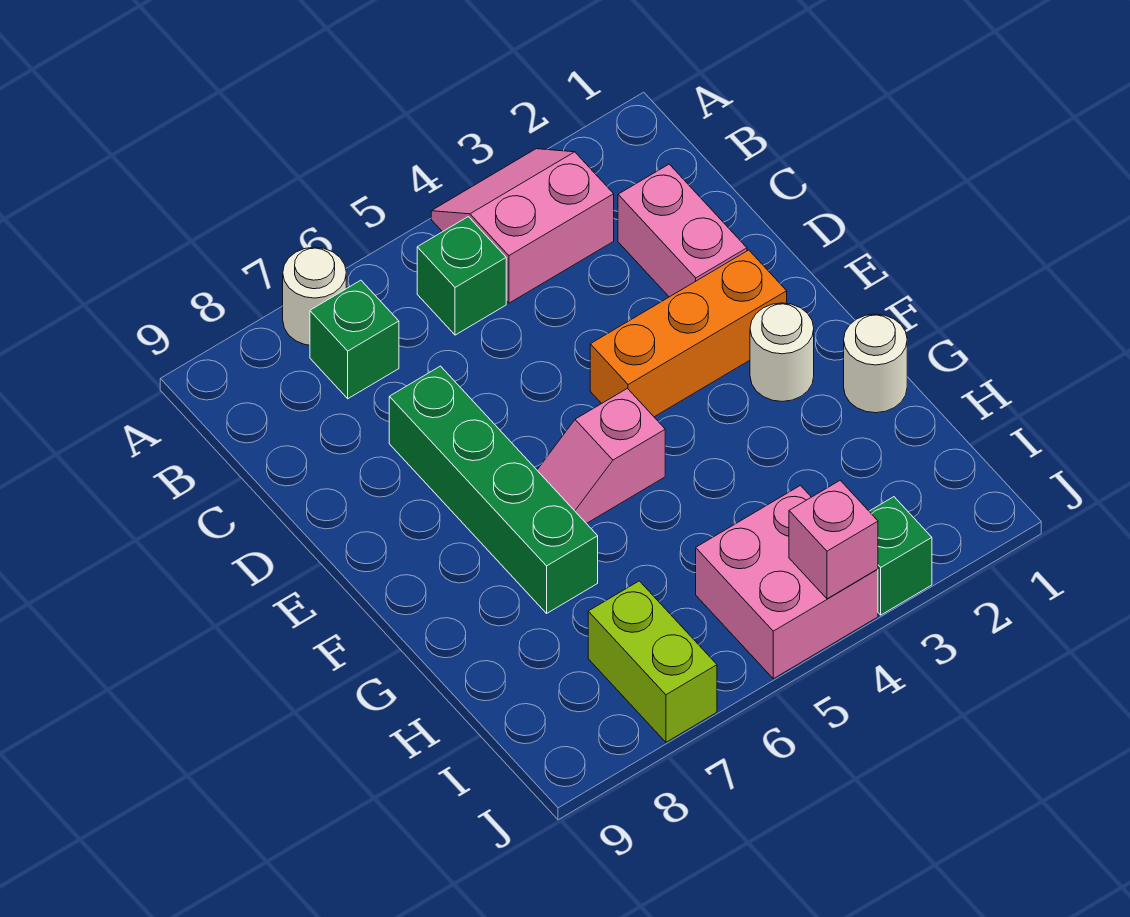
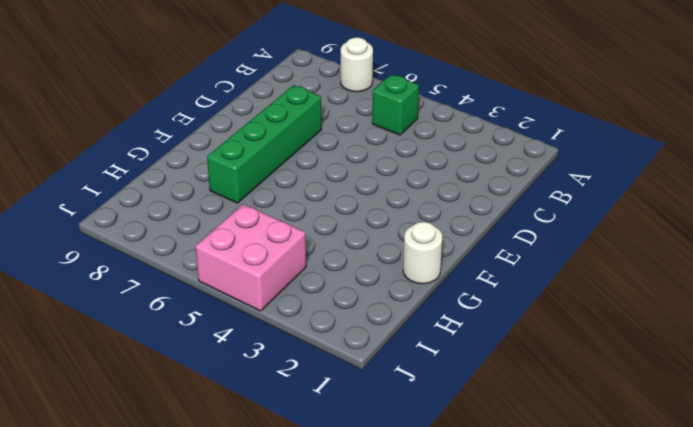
none -> pink slope A3:B4 level 1 top B
none -> green brick B7 level 1
none -> pink brick C2:D2 level 1

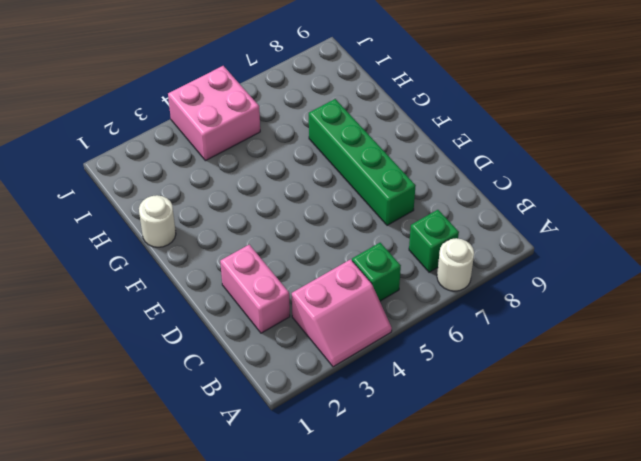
none -> orange brick E2:E4 level 1
none -> white round brick F2 level 1
none -> pink slope F5:F6 level 1 top 5

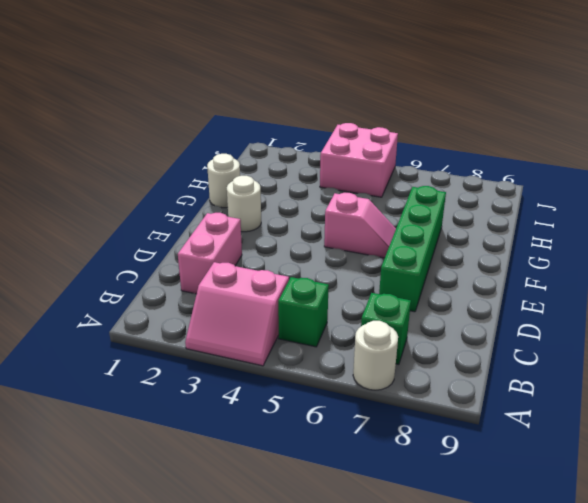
none -> orange brick E2:E4 level 1
none -> lime brick I7:J7 level 1
none -> green brick J3 level 1

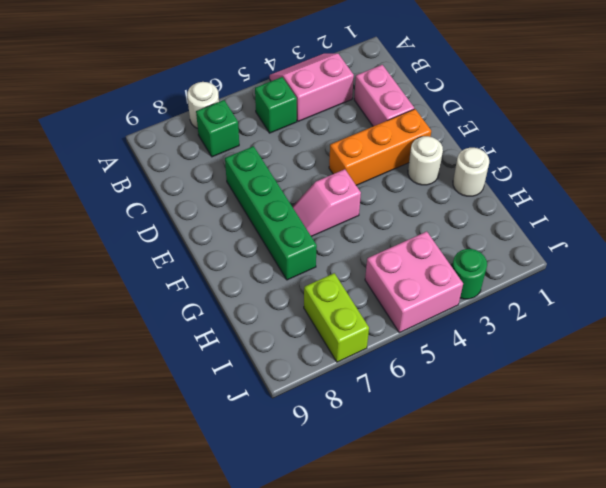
green round brick J3 level 1 -> green brick J3 level 1
none -> pink brick J4 level 2

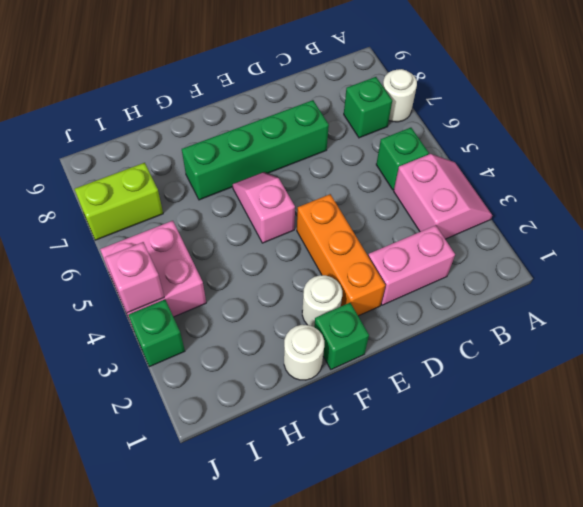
green brick F1 level 1 -> none

